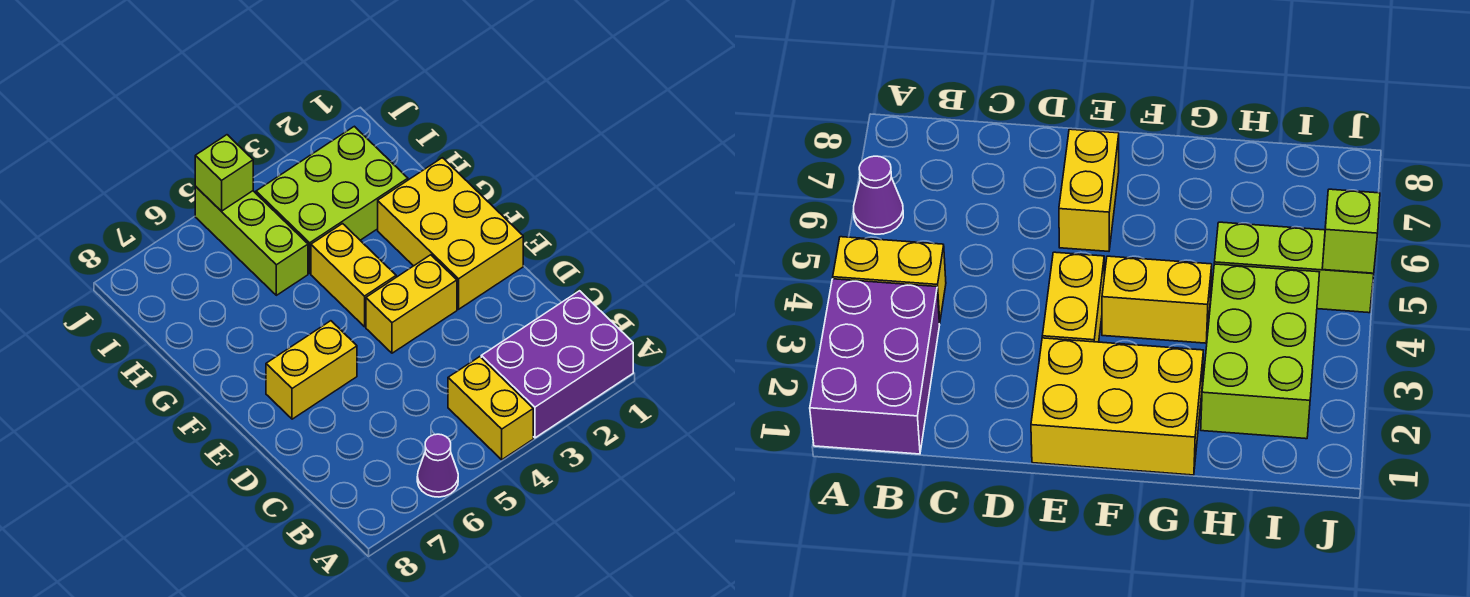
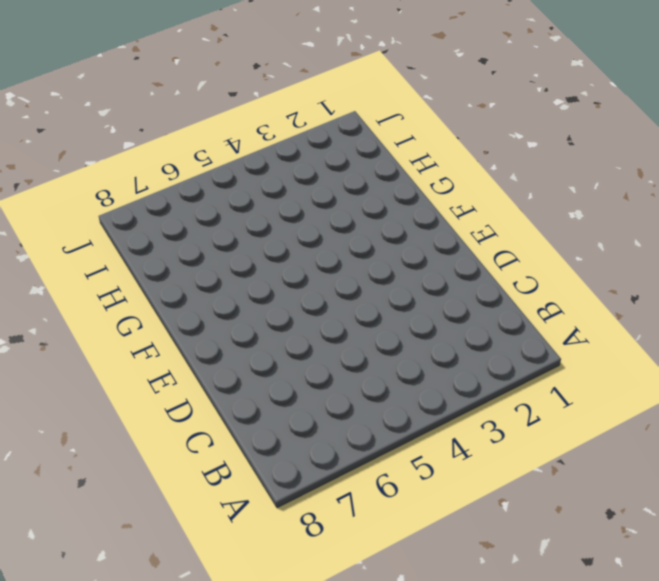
none -> purple brick A1:B3 level 1
none -> yellow brick A4:B4 level 1

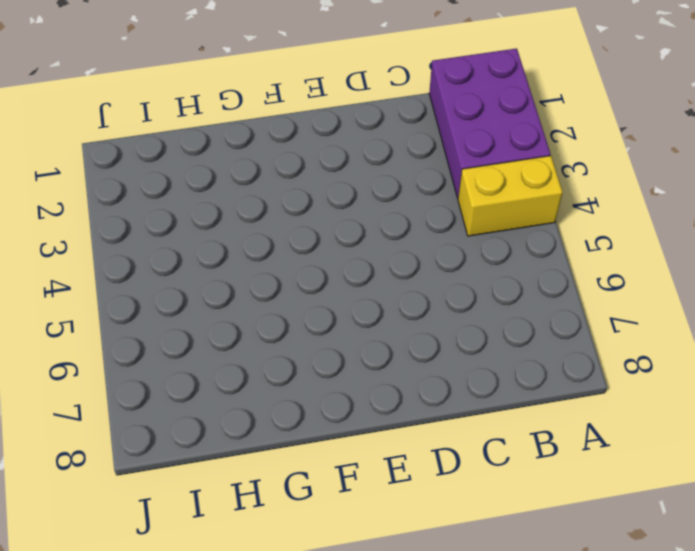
none -> purple cone A6 level 1
none -> yellow brick E1:G2 level 1

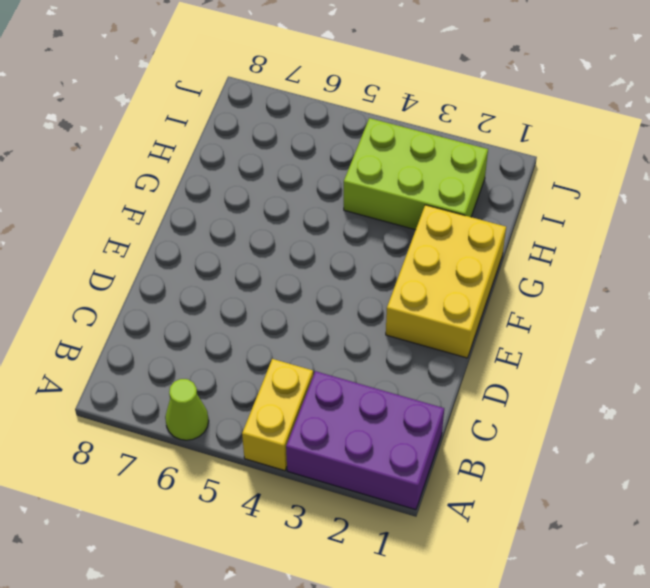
lime cone A6 level 1 -> purple cone A6 level 1
none -> yellow brick E3:E4 level 1
none -> yellow brick E6:E7 level 1

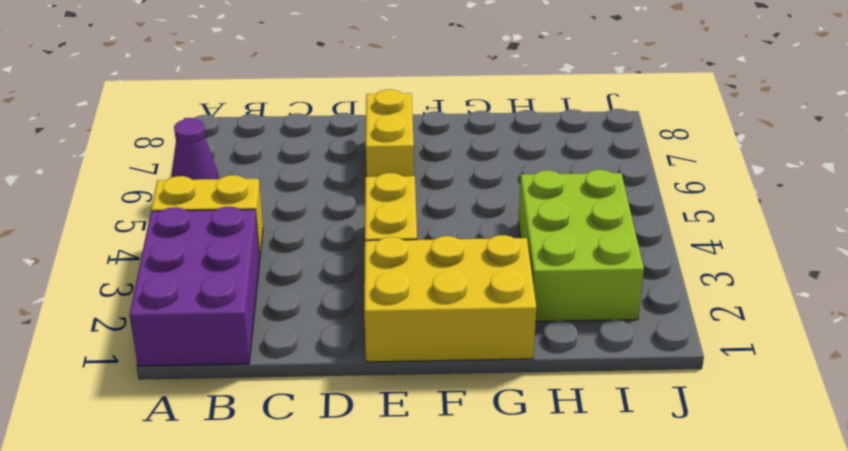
none -> yellow brick F4:G4 level 1
none -> lime brick H5:J5 level 1

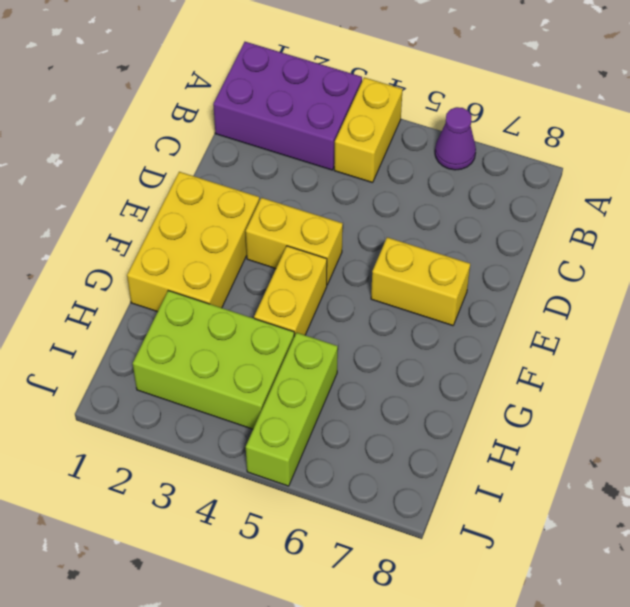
none -> lime brick J5 level 2

